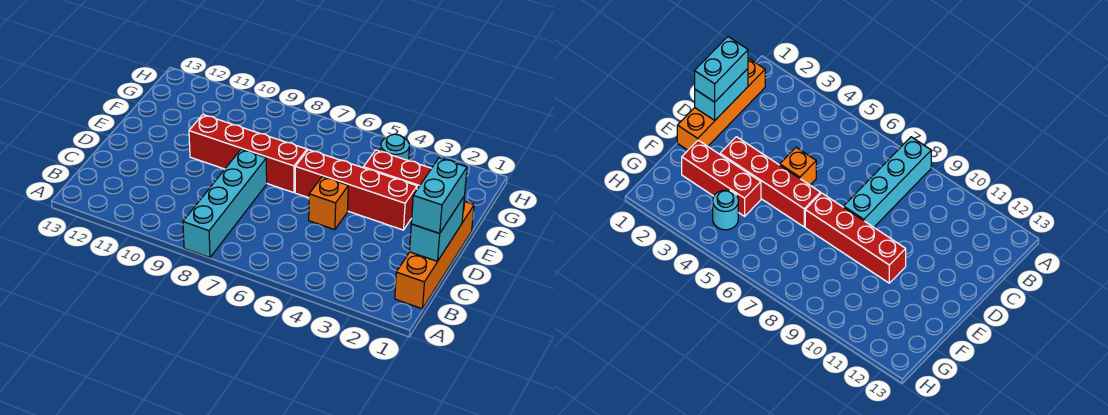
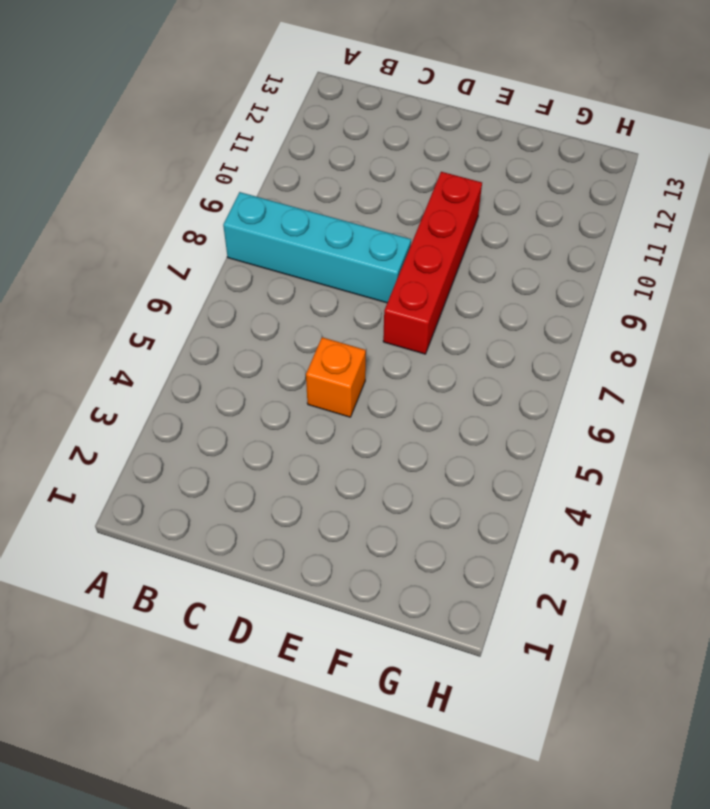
none -> orange brick B1:E1 level 1
none -> red brick E3:E6 level 1

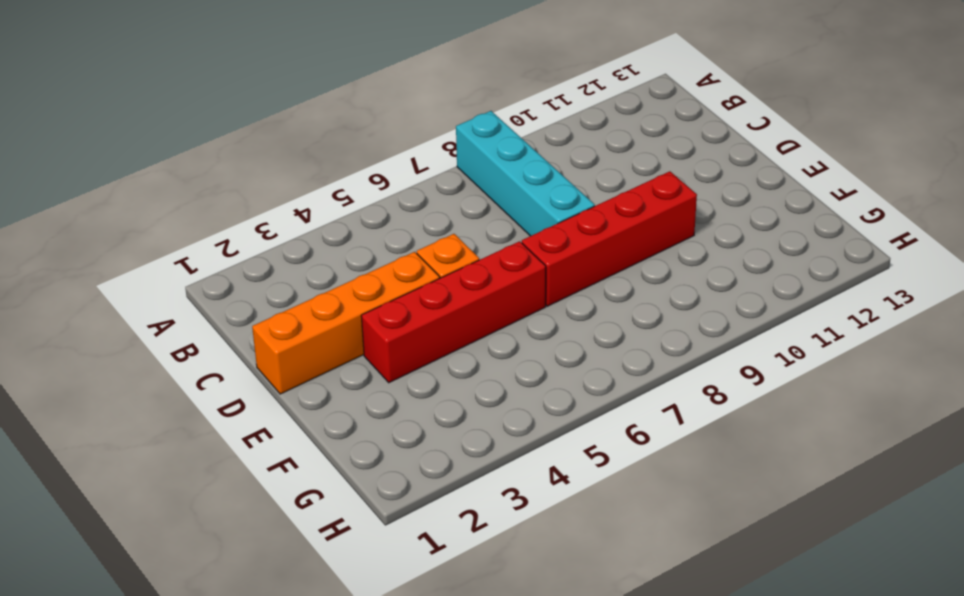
orange brick D1:D4 level 1 -> orange brick B1:E1 level 1
none -> red brick F2:F4 level 1
none -> cyan round brick G4 level 1

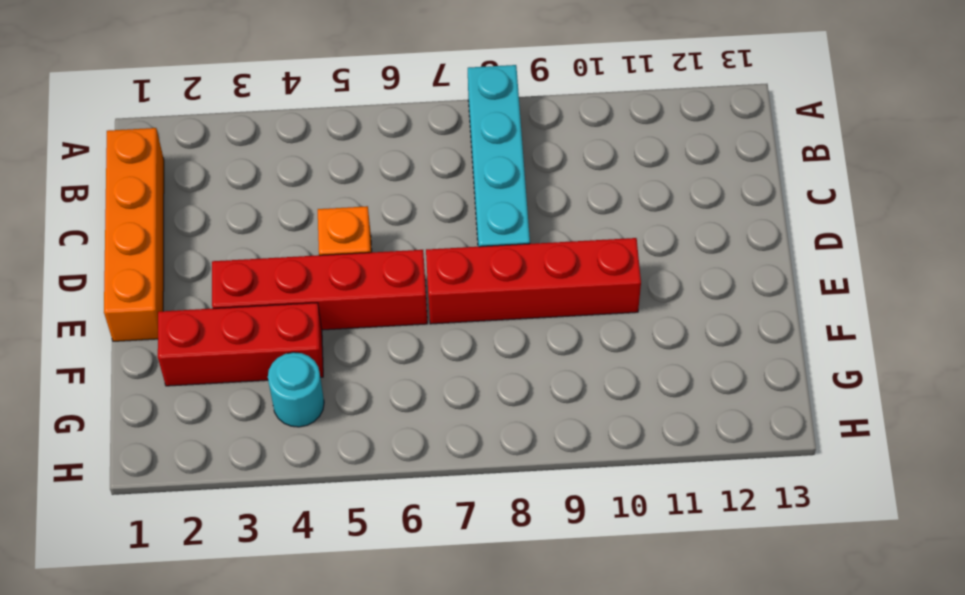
none -> cyan brick C1:D1 level 2
none -> cyan brick C1:D1 level 3

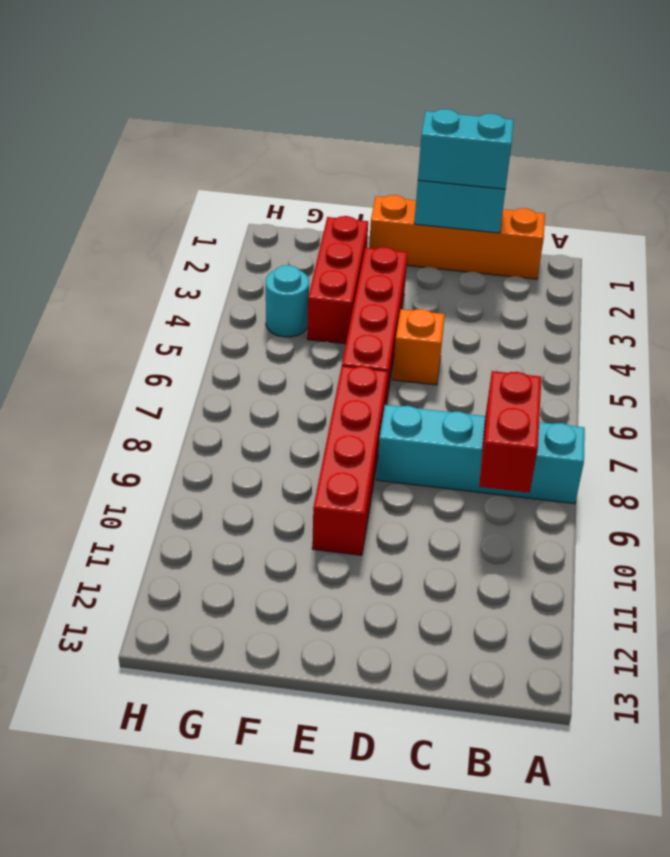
red brick B8:B9 level 2 -> none

